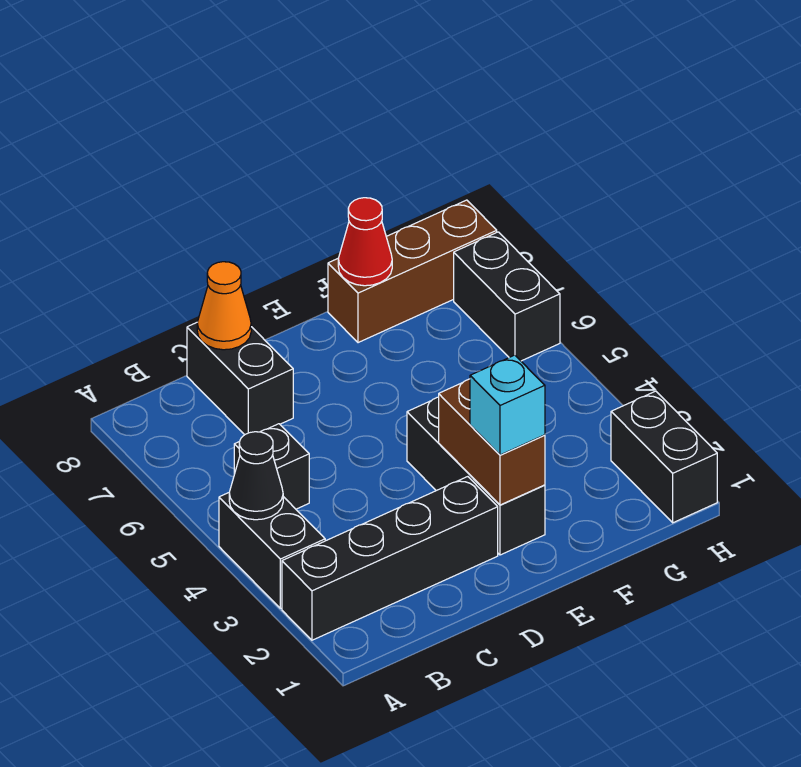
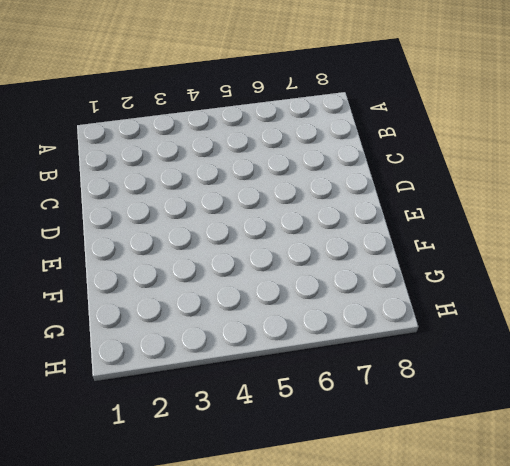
none -> black brick A2:D2 level 1
none -> black brick A3:A4 level 1
none -> black brick B5 level 1

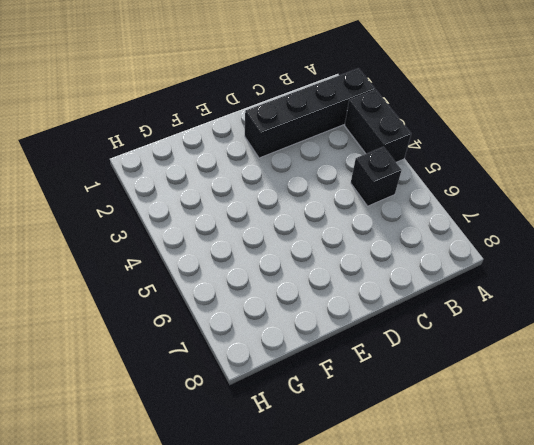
none -> black brick C7:C8 level 1
none -> black brick E2:E4 level 1
none -> brown brick F8:H8 level 1

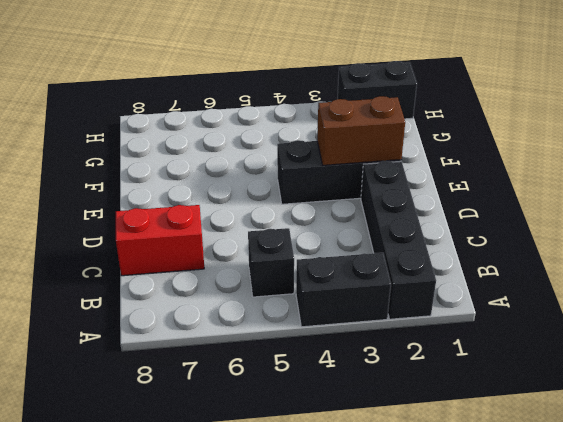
red brick C7:C8 level 1 -> black brick C7:C8 level 1
none -> brown brick F8:H8 level 1
none -> black brick H6:H7 level 1
none -> black cone A4 level 2

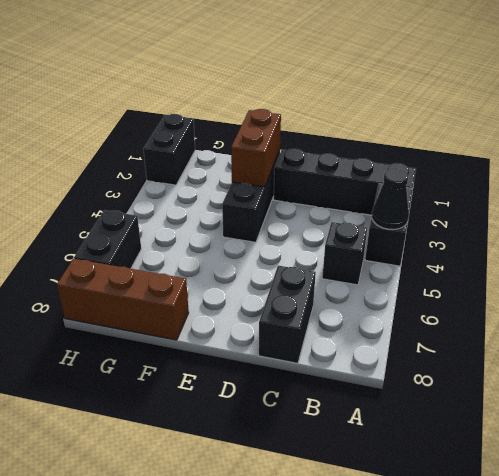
none -> orange cone C8 level 2
none -> red cone F8 level 2
none -> cyan brick E2 level 3

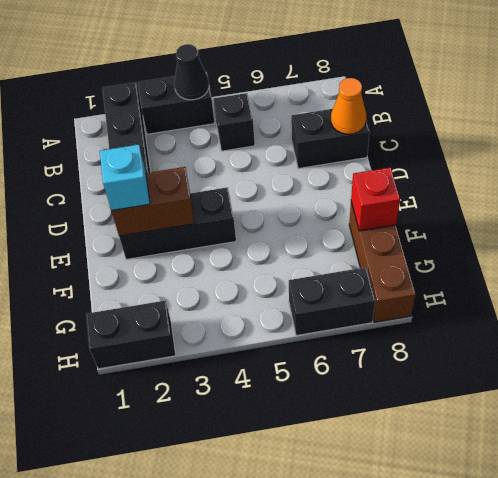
red brick F8 level 2 -> red cone F8 level 2

